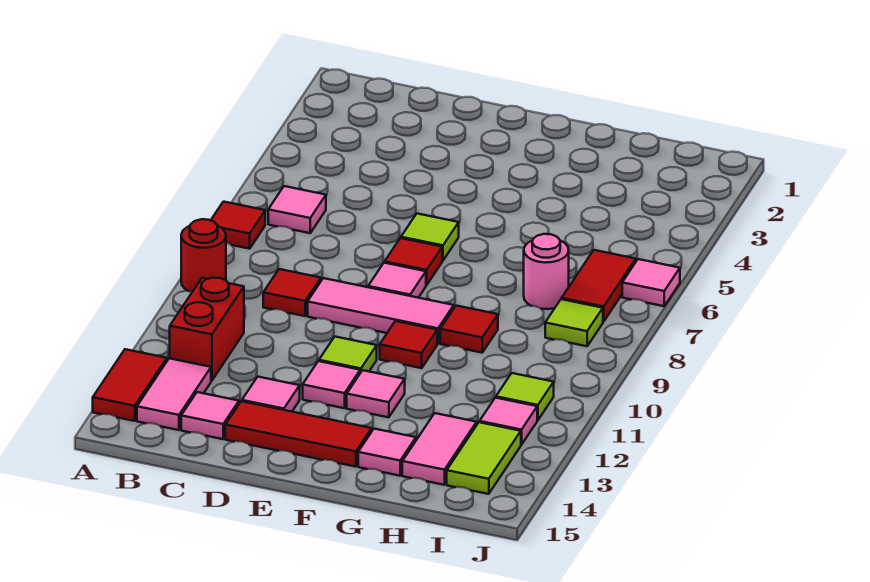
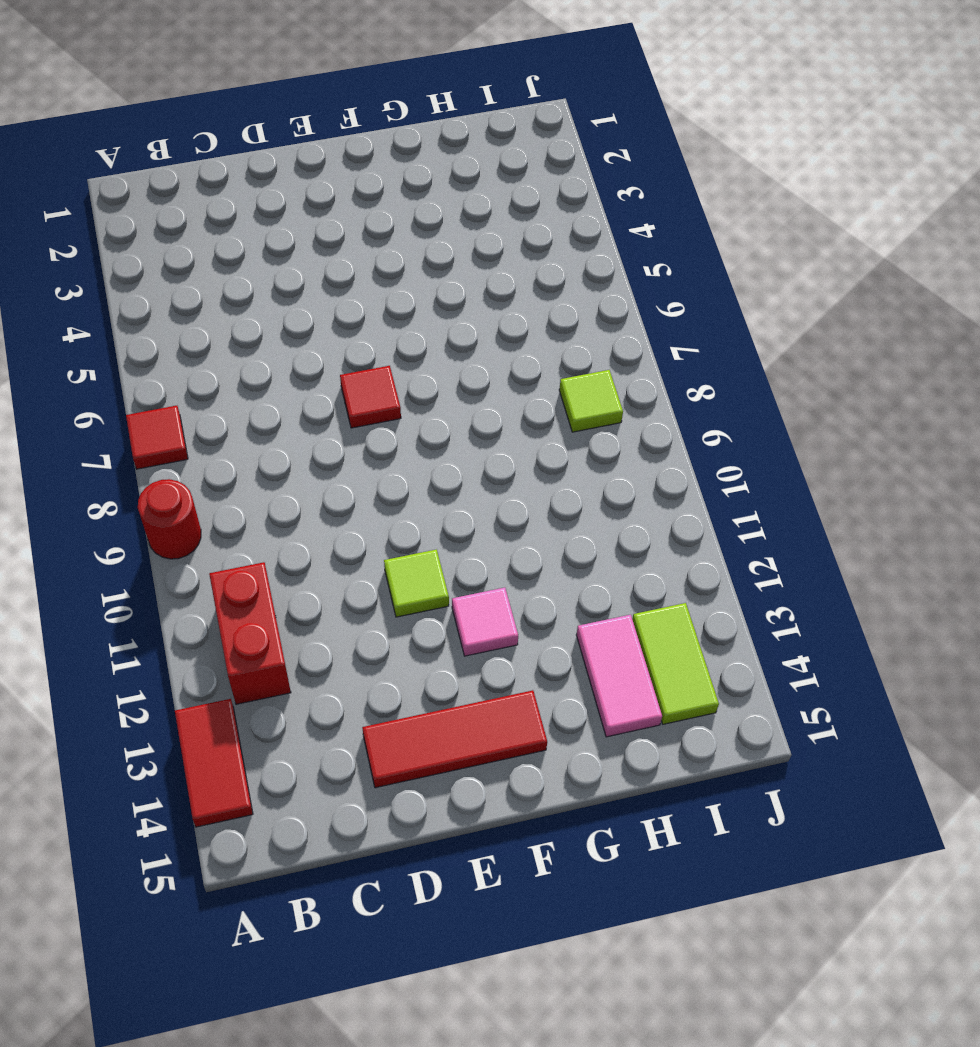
none -> pink tile B6 level 1
none -> pink tile B13:B14 level 1
none -> red tile C9 level 1

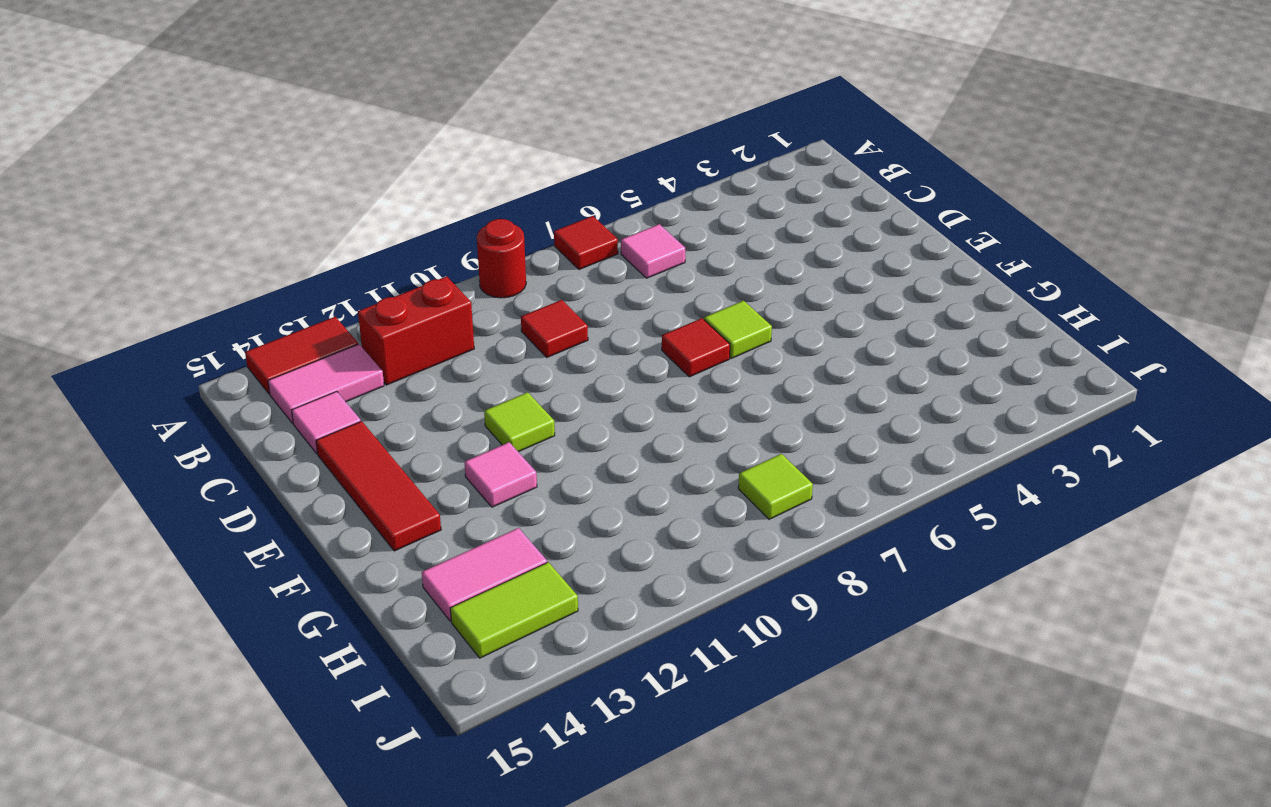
none -> pink tile D9:F9 level 1
none -> pink tile D13 level 1
none -> pink tile E8 level 1

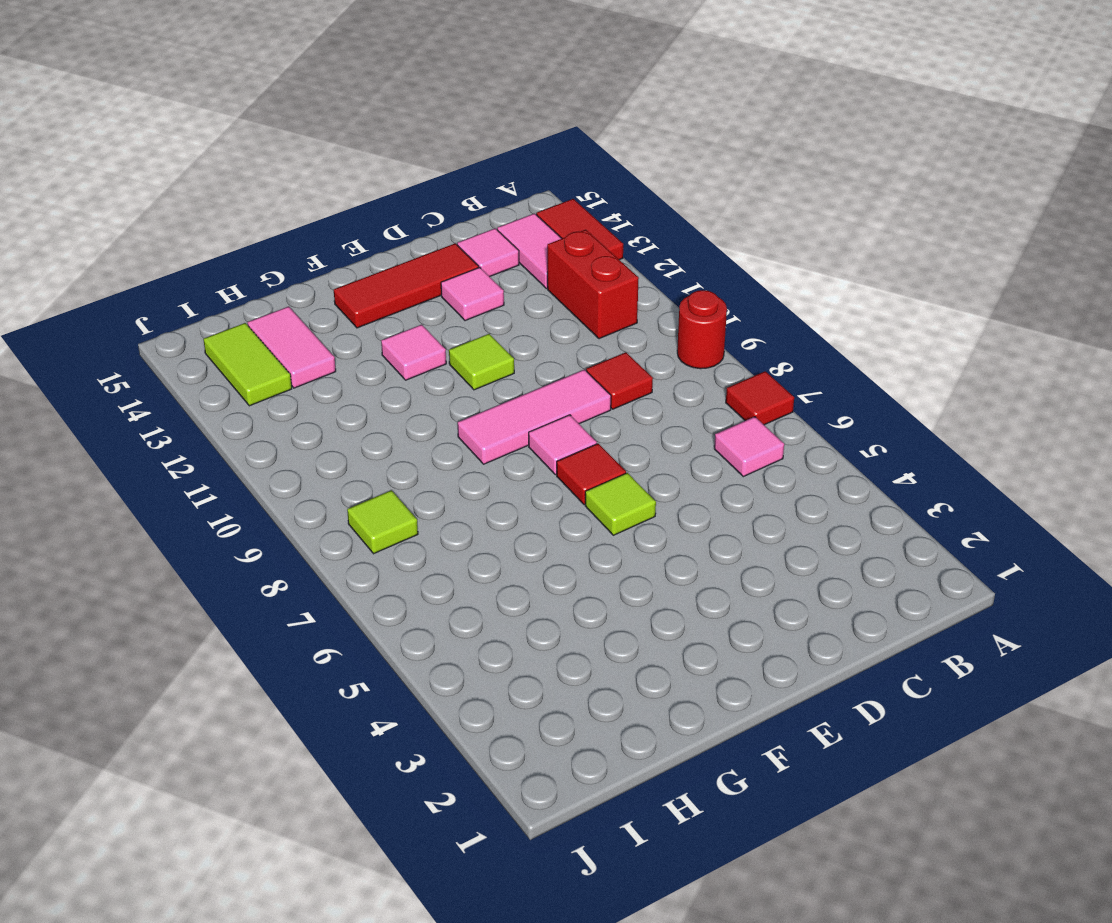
none -> pink tile E12 level 1
none -> red tile F10 level 1
none -> red tile G9 level 1

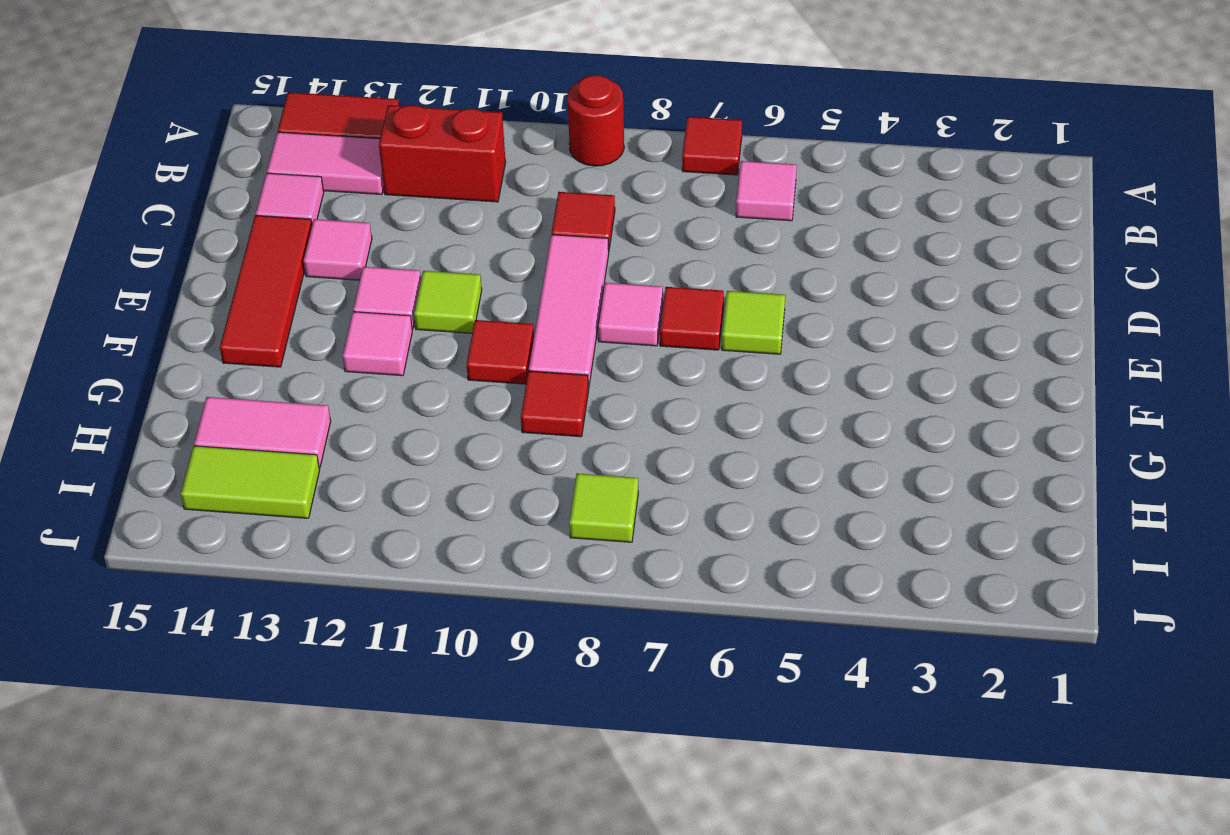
none -> pink tile G14 level 1
none -> pink round brick H7 level 1
none -> red tile I6:I7 level 1

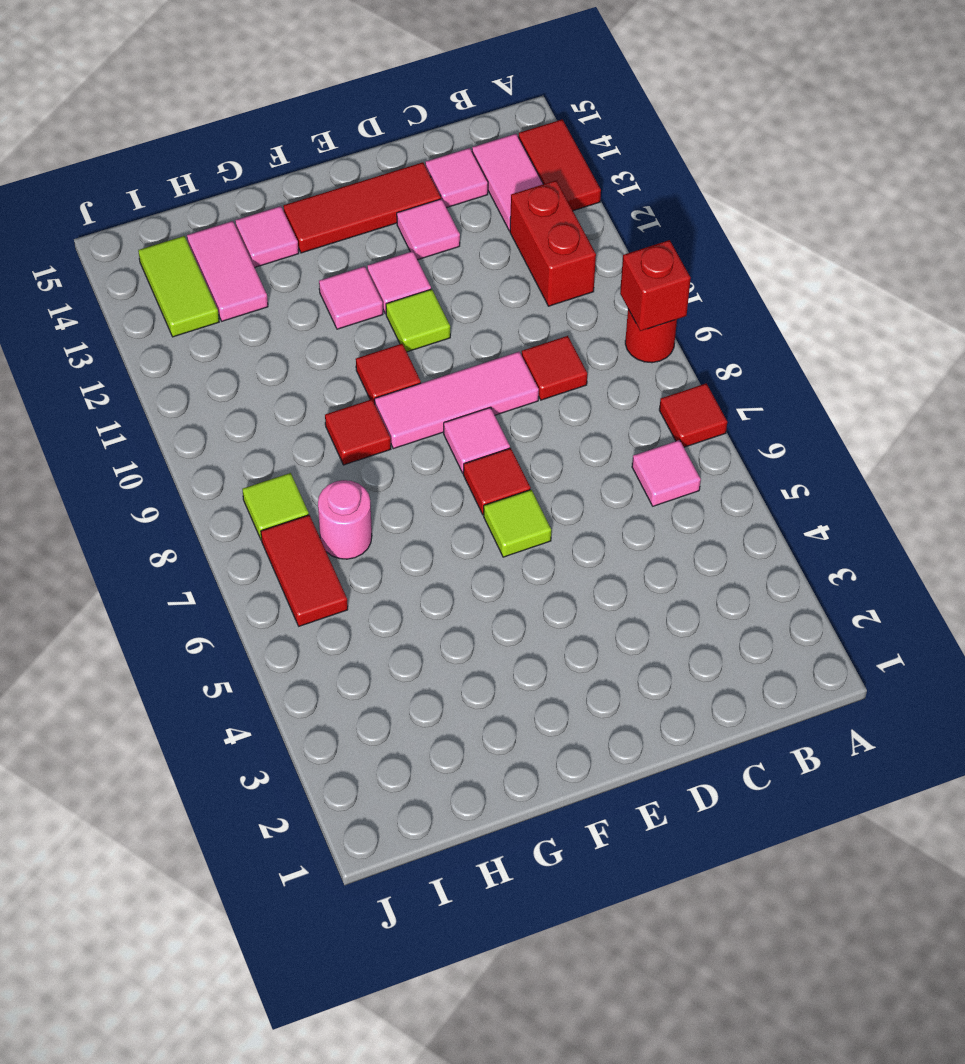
red brick A9 level 2 -> none
none -> lime tile I11 level 1
none -> pink tile I12 level 1
none -> pink tile J6 level 1

